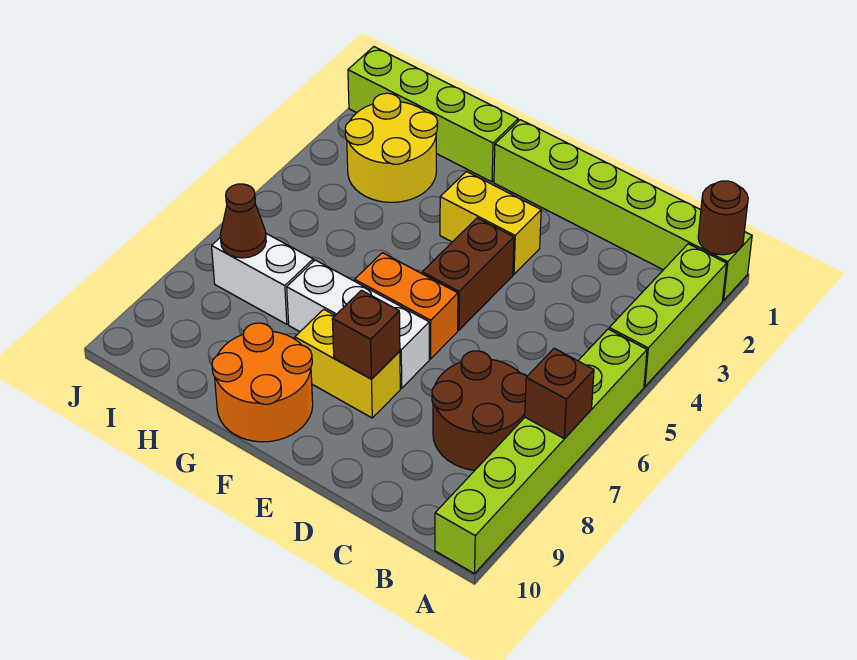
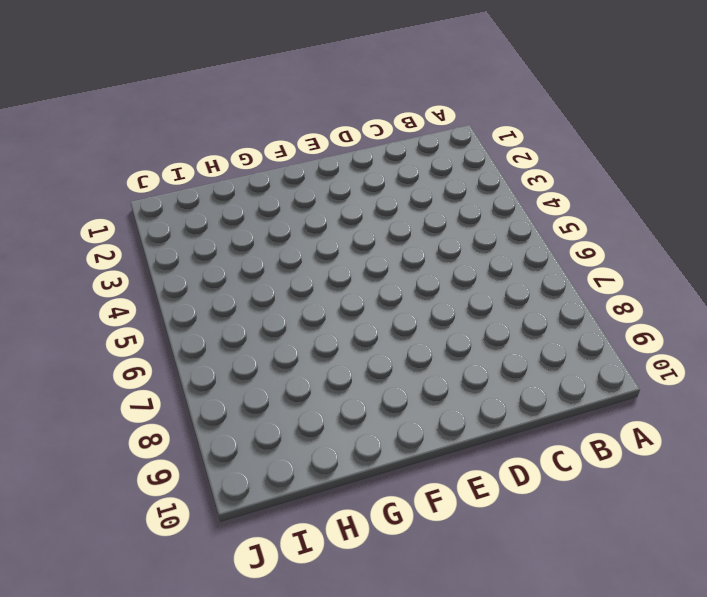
none -> lime brick A1:F1 level 1
none -> lime brick A2:A4 level 1
none -> lime brick A5:A10 level 1

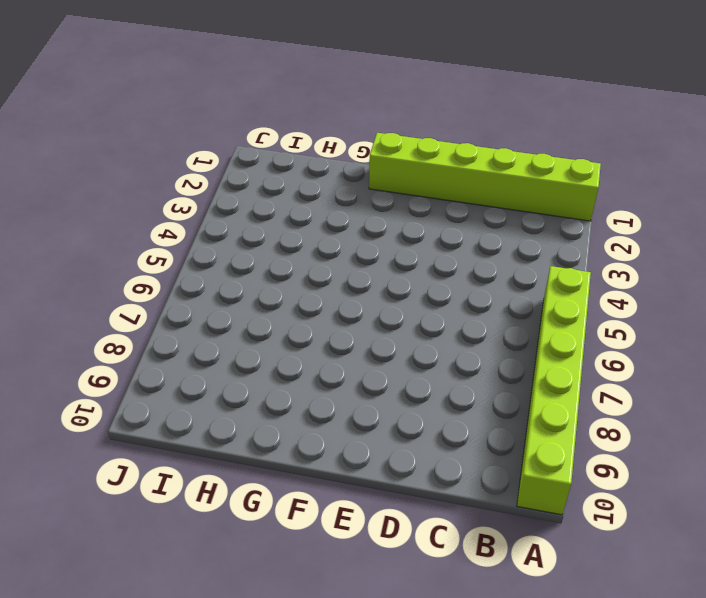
none -> lime brick A2:A4 level 1
none -> brown round brick B7:C8 level 1
none -> yellow brick E3:F3 level 1

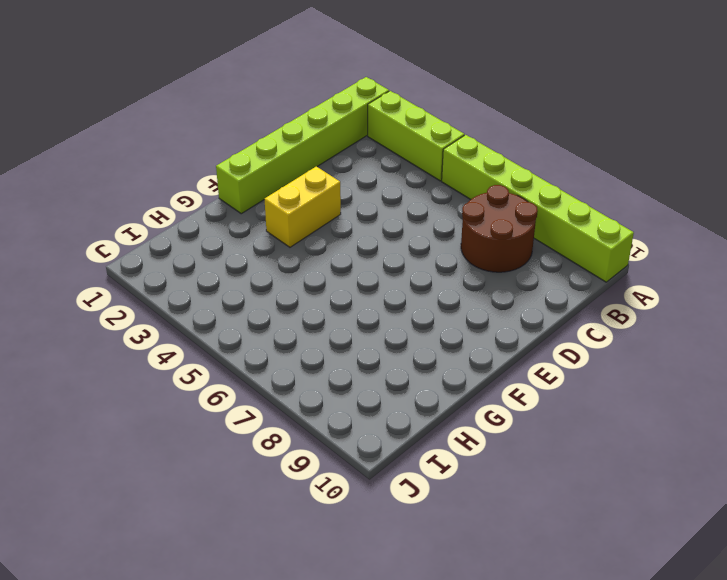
none -> brown brick E4:E5 level 1
none -> orange brick E6:F6 level 1
none -> white brick E7:G7 level 1

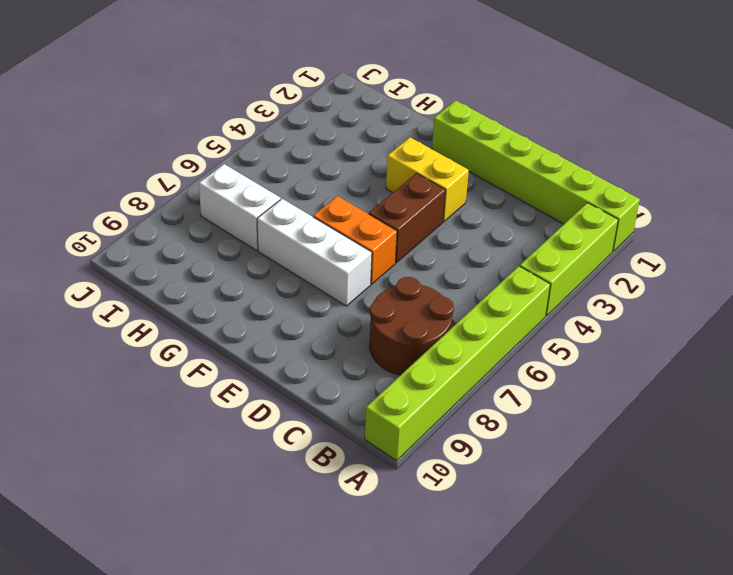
none -> yellow brick E8:F8 level 1
none -> orange round brick F9:G10 level 1
none -> lime brick G1:J1 level 1

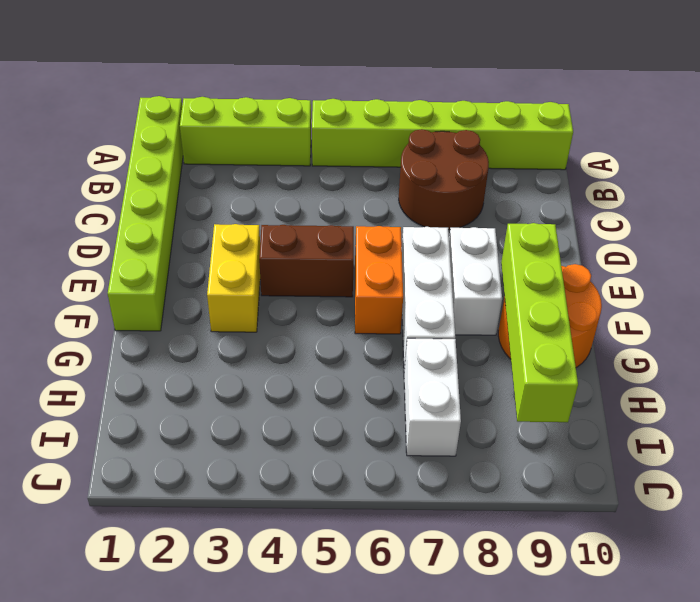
white brick E8:F8 level 1 -> yellow brick E8:F8 level 1
lime brick F9:I9 level 2 -> lime brick G1:J1 level 1
none -> yellow round brick H2:I3 level 1
none -> brown round brick A1 level 2
none -> brown brick A7 level 2

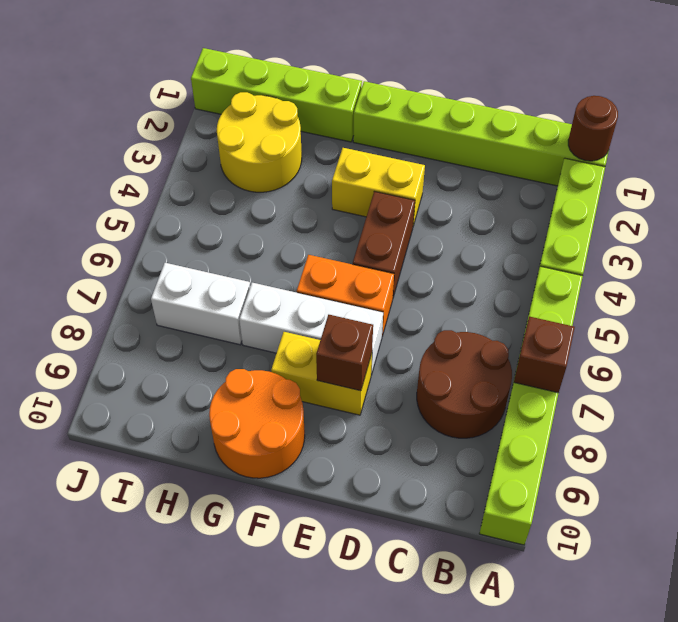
none -> brown cone I7 level 2

